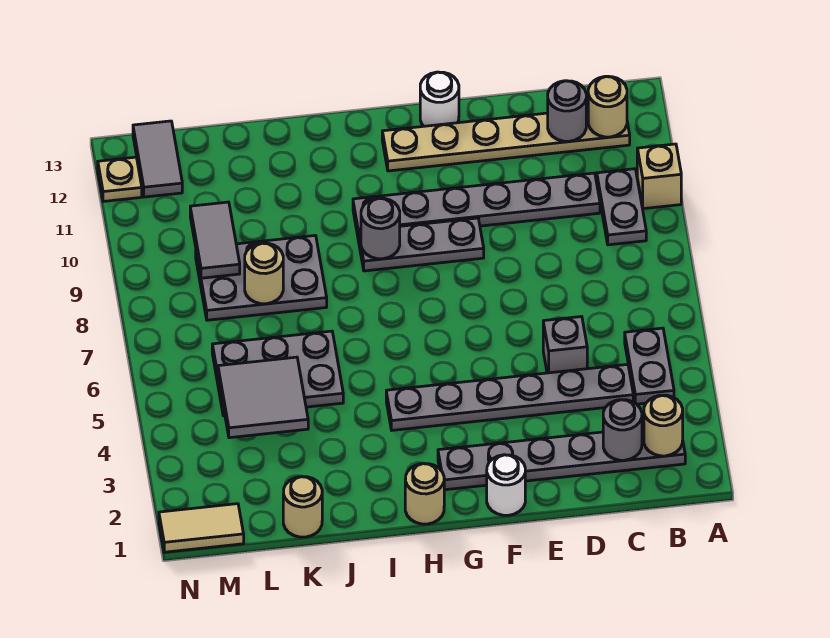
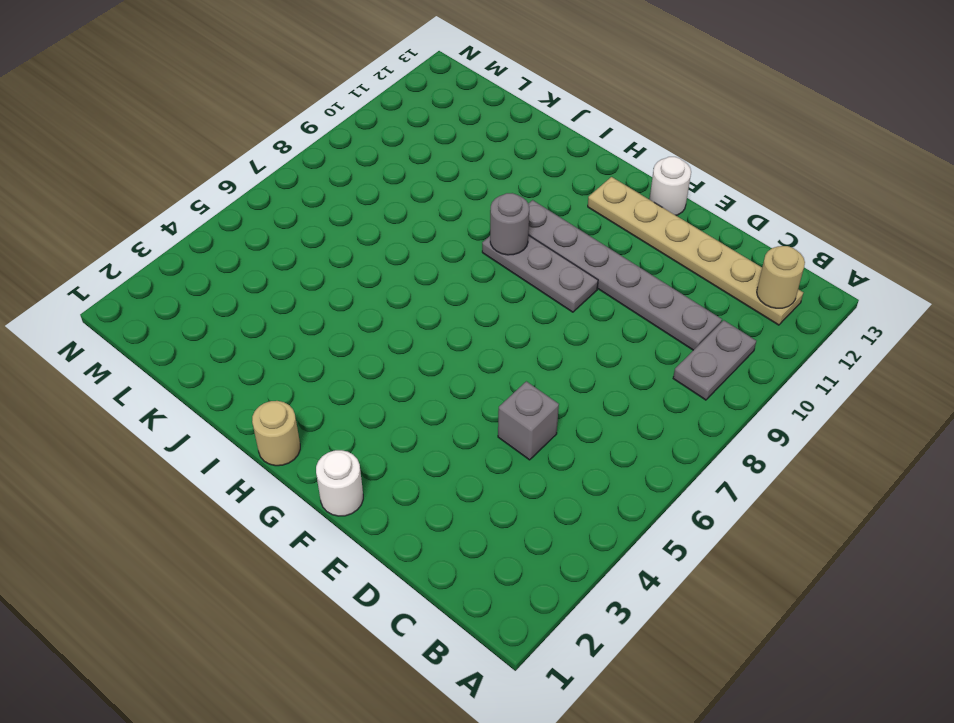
none -> tan brick A10 level 1
none -> grey plate B2:G2 level 1
none -> grey plate B4:B5 level 1

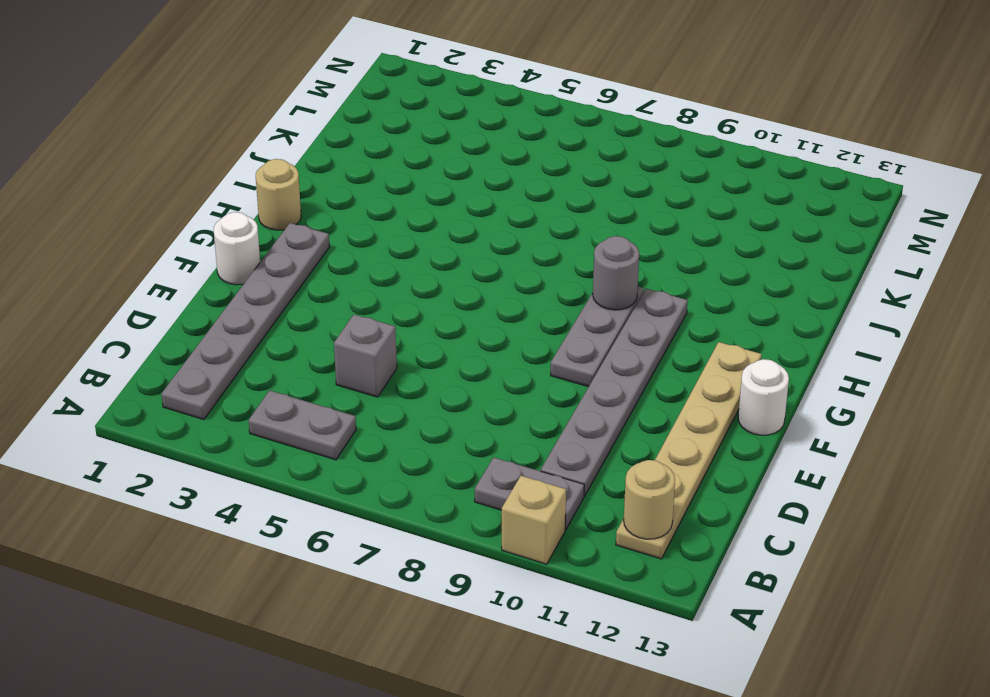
none -> grey plate C4:H4 level 1
none -> grey plate J5:L6 level 1
none -> grey plate J8:L9 level 1

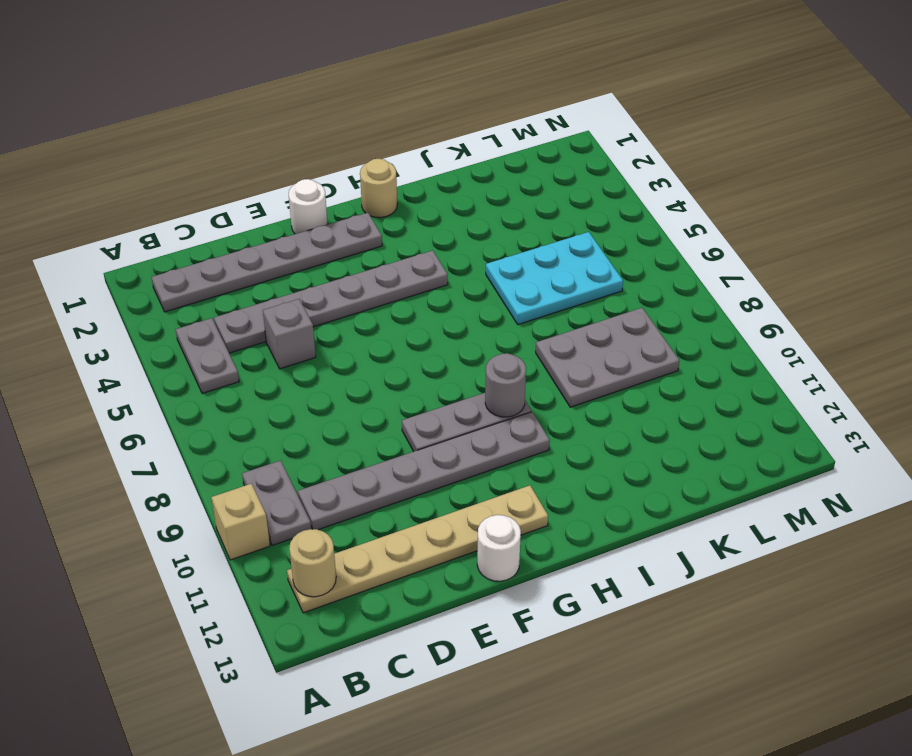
cyan plate J5:L6 level 1 -> grey plate J5:L6 level 1
none -> tan round brick K1 level 1
none -> tan tile M1:N1 level 1
none -> grey tile M12:M13 level 1

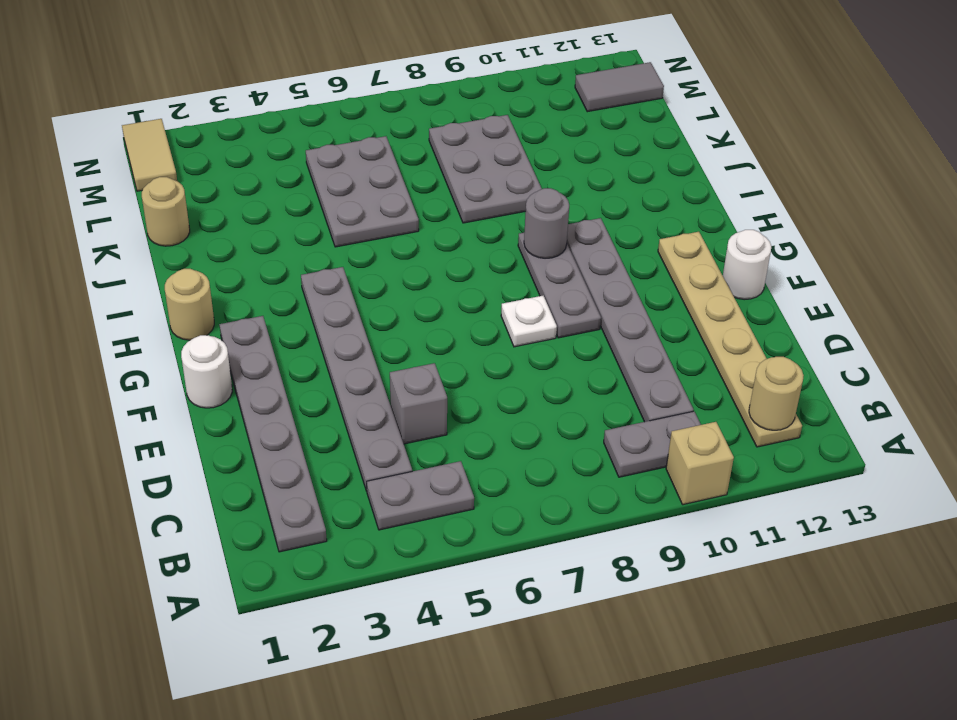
white plate F8 level 1 -> none
none -> tan plate N12 level 1
none -> tan round brick B2 level 2
none -> grey round brick C2 level 2

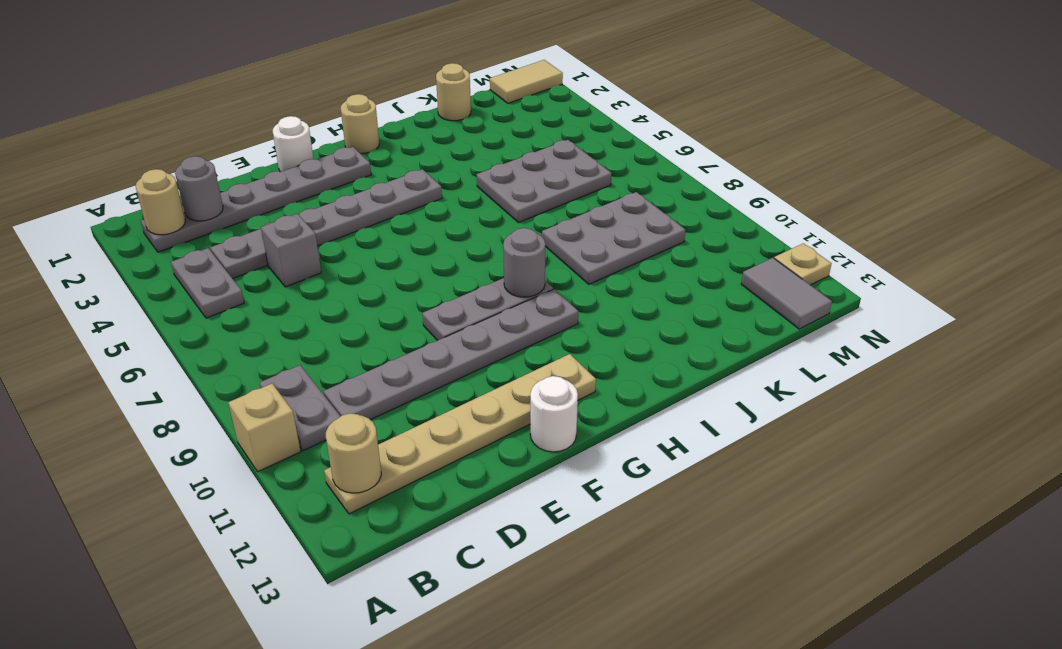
none -> grey round brick C12 level 2
none -> grey tile K4:L5 level 2
none -> tan round brick K8 level 2

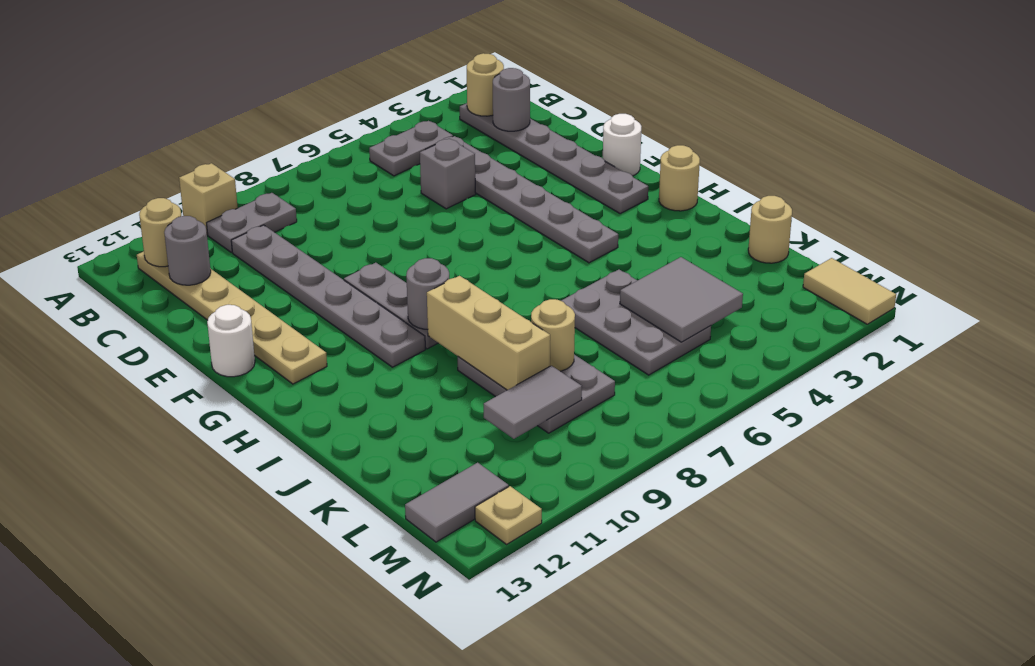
tan brick I9:K9 level 2 -> none

